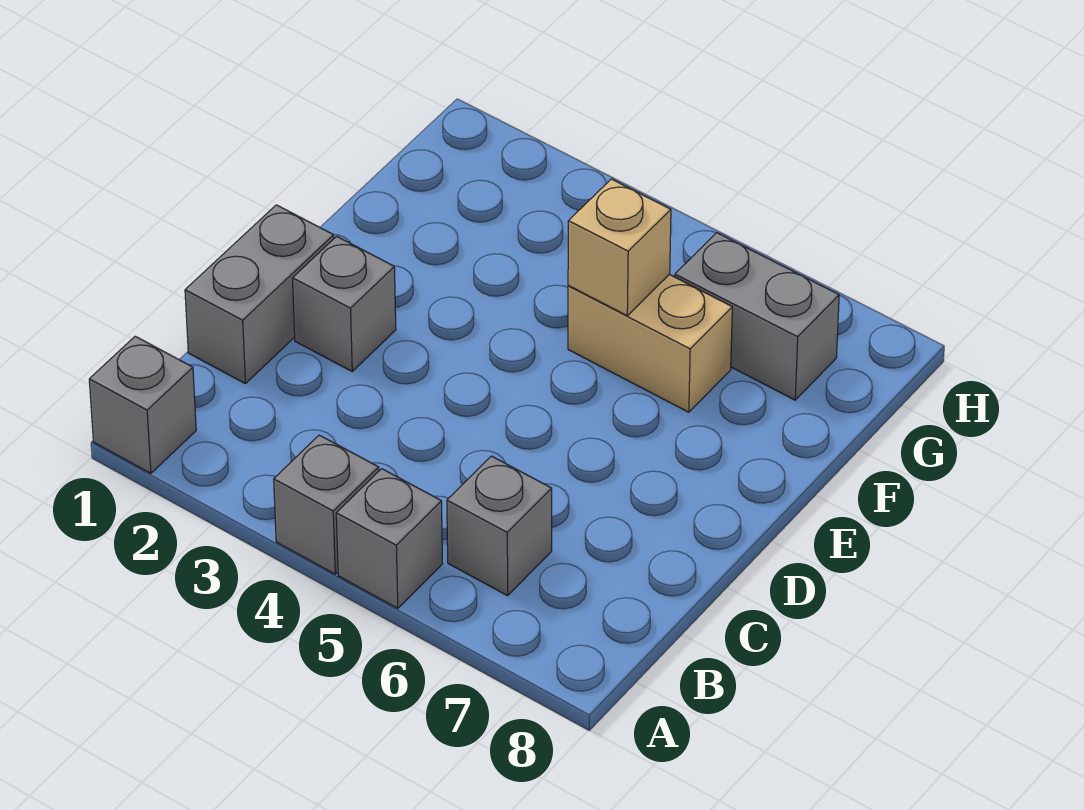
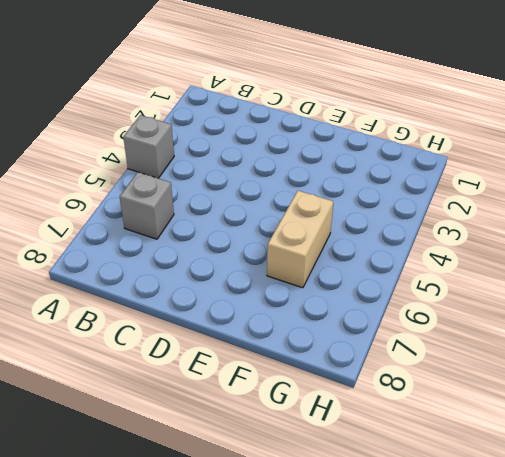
none -> grey brick A1 level 1
none -> grey brick A5 level 1

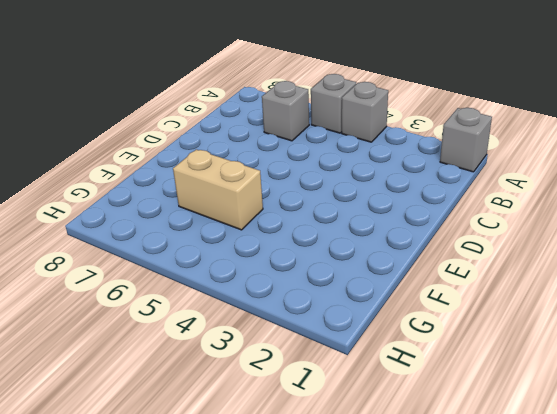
none -> grey brick C1:D1 level 1
none -> grey brick D2 level 1

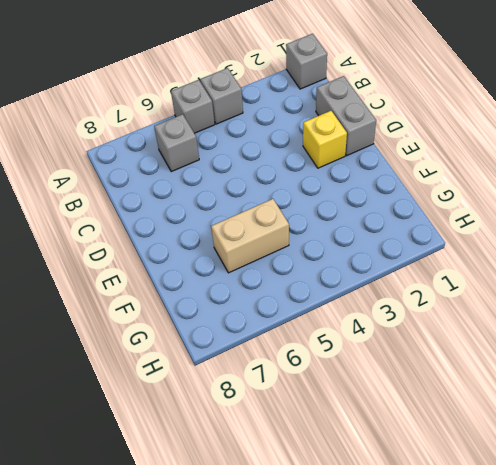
yellow brick D2 level 1 -> grey brick D2 level 1
none -> grey brick G6:G7 level 1
none -> tan brick F5 level 2

